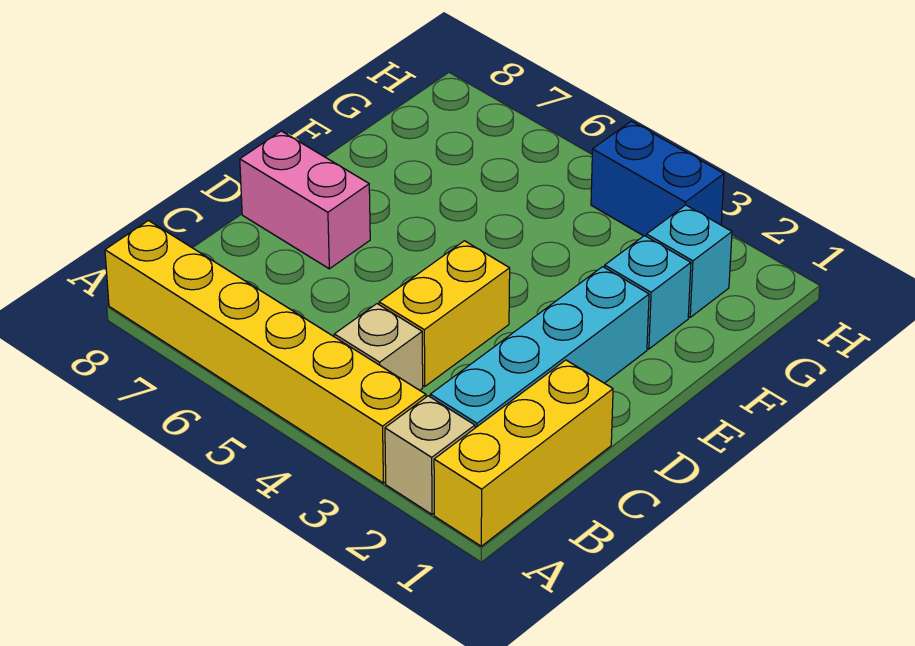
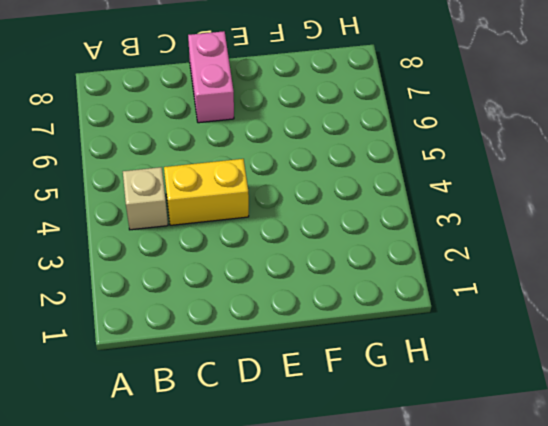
none -> yellow brick A1:C1 level 1
none -> tan brick A2 level 1

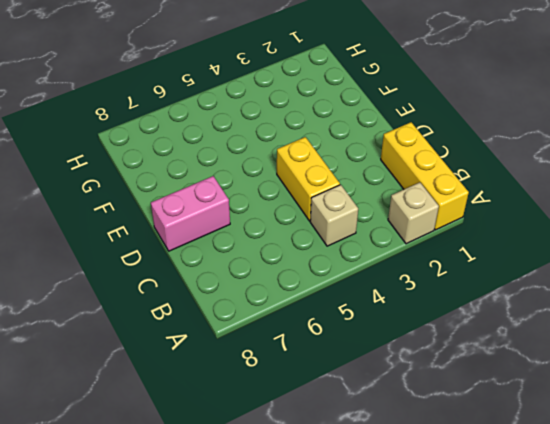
none -> yellow brick A3:A8 level 1
none -> cyan brick B2:E2 level 1

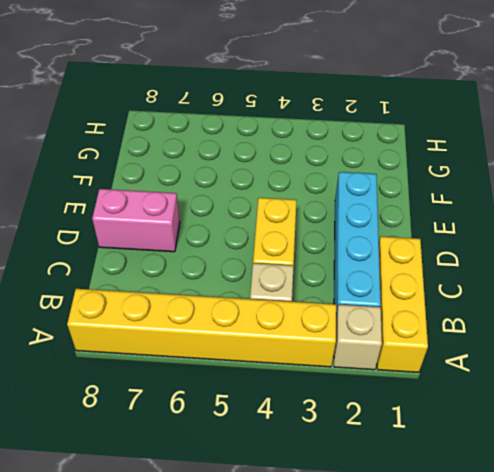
none -> cyan brick F2 level 1
none -> cyan brick G2 level 1

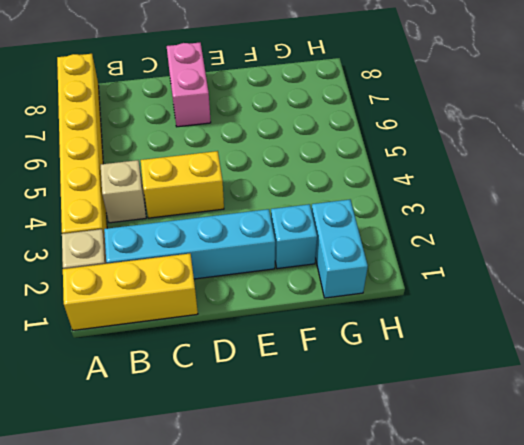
cyan brick G1:G2 level 1 -> cyan brick G2 level 1
none -> blue brick H3:H4 level 1

